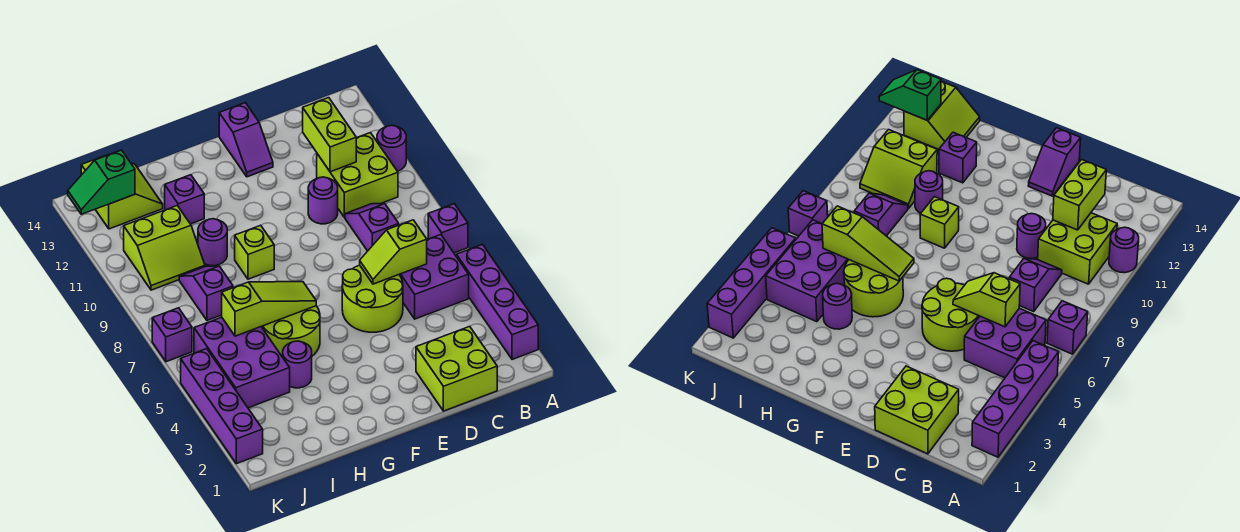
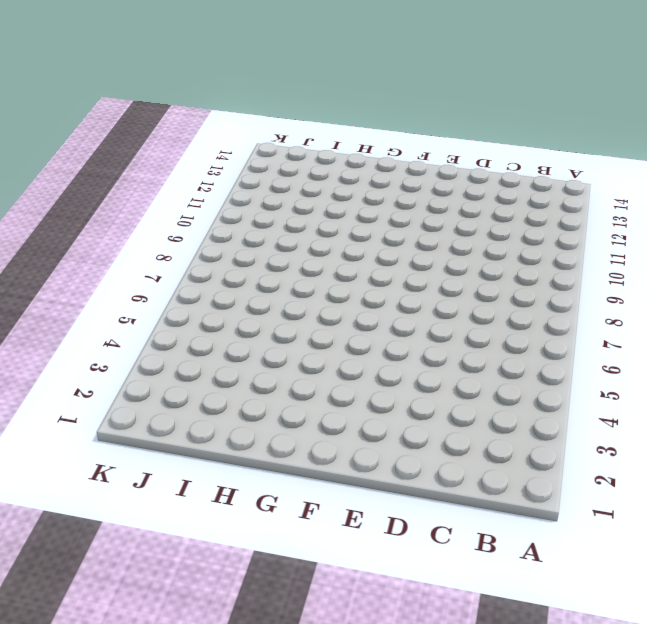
none -> purple brick A2:A5 level 1
none -> purple brick A7 level 1
none -> purple round brick A11 level 1

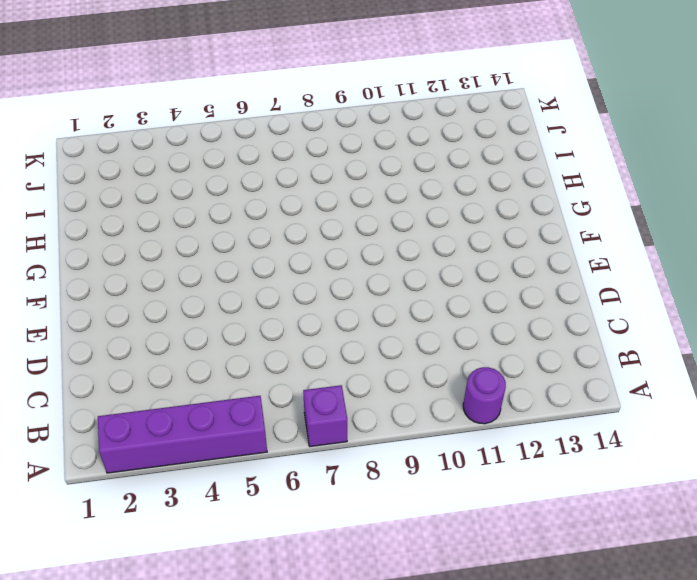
none -> purple brick B5:C6 level 1
none -> lime brick B10:C11 level 1
none -> lime brick C1:D2 level 1

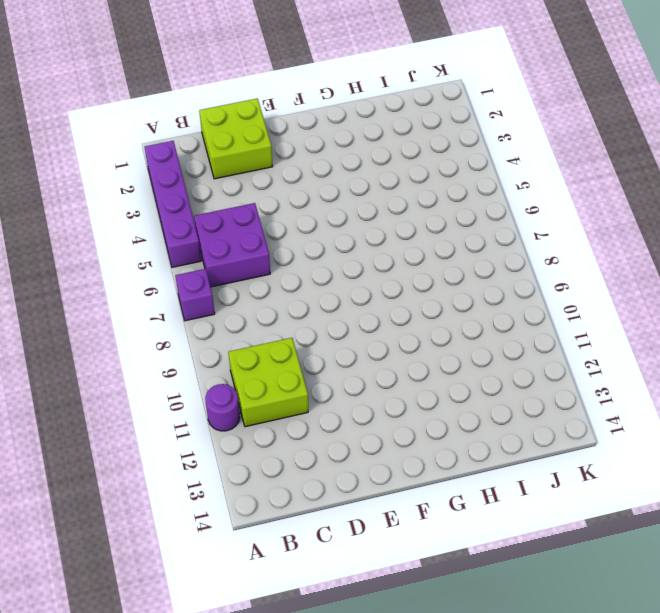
none -> purple slope C8:C9 level 1 top 8
none -> lime round brick D5:E6 level 1
none -> purple round brick D10 level 1

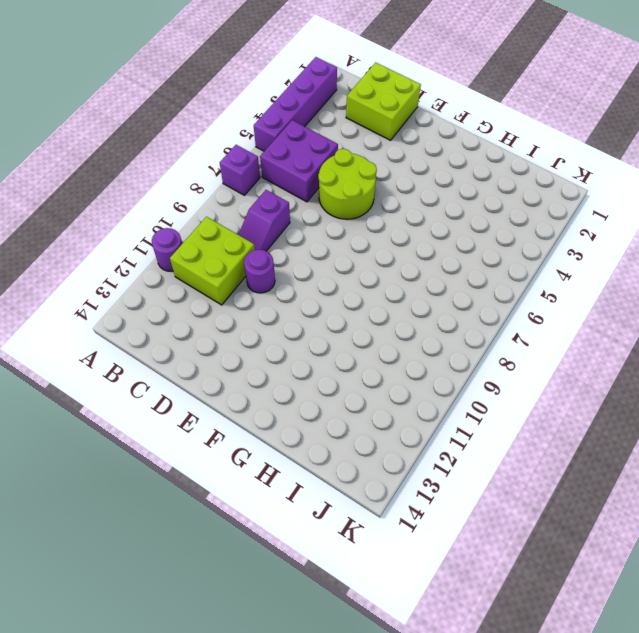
none -> purple slope E13:E14 level 1 top 14
none -> lime round brick G5:H6 level 1
none -> lime brick G9 level 1

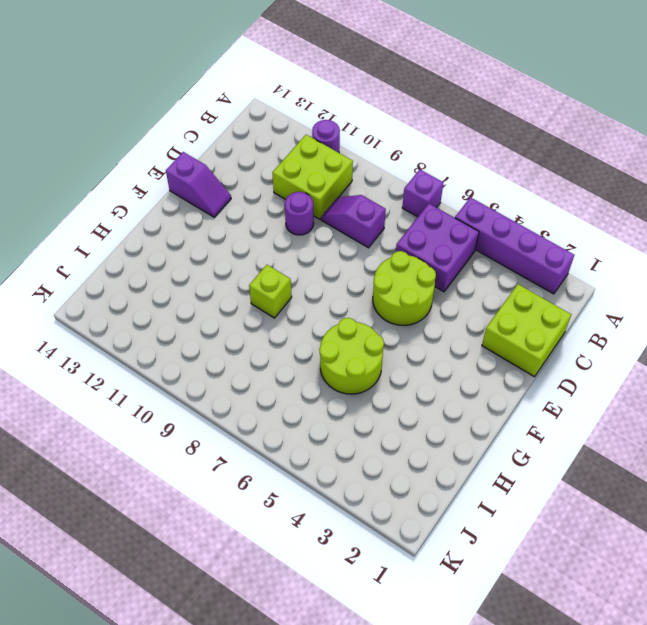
none -> purple round brick H4 level 1
none -> purple round brick H10 level 1
none -> purple brick H12 level 1

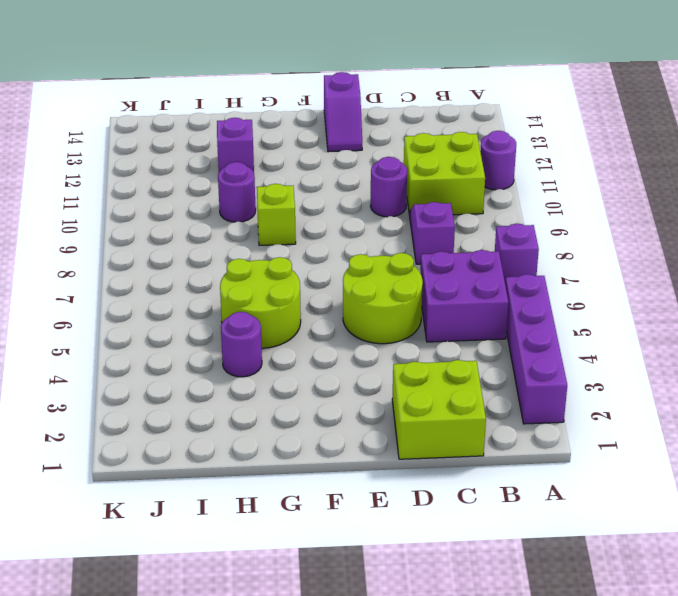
none -> purple brick I4:J6 level 1
none -> purple slope I8:I9 level 1 top 8
none -> lime slope I10:J11 level 1 top 11

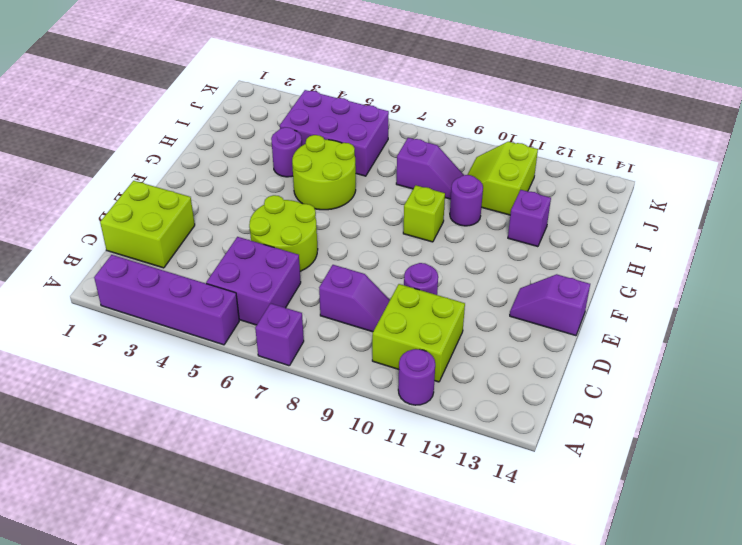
none -> lime slope I13:J14 level 1 top J
none -> purple brick K2:K5 level 1
none -> purple brick K7 level 1

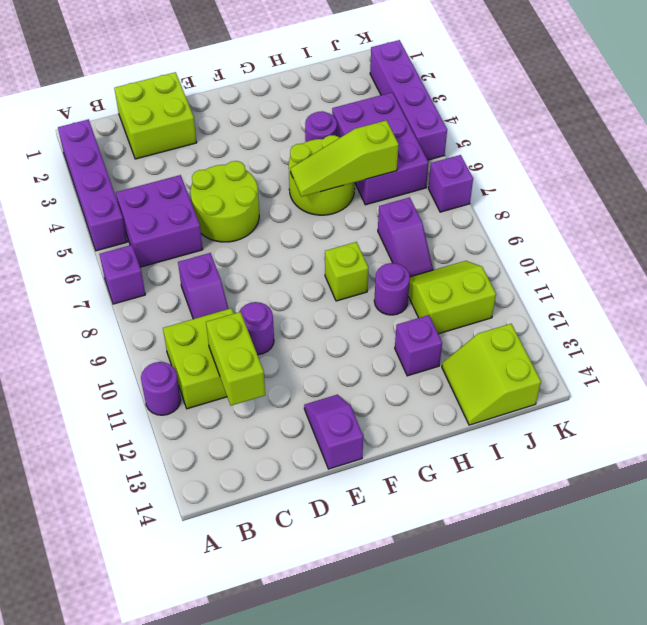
none -> lime slope C6:D6 level 2 top C
none -> green slope J13:K13 level 2 top J

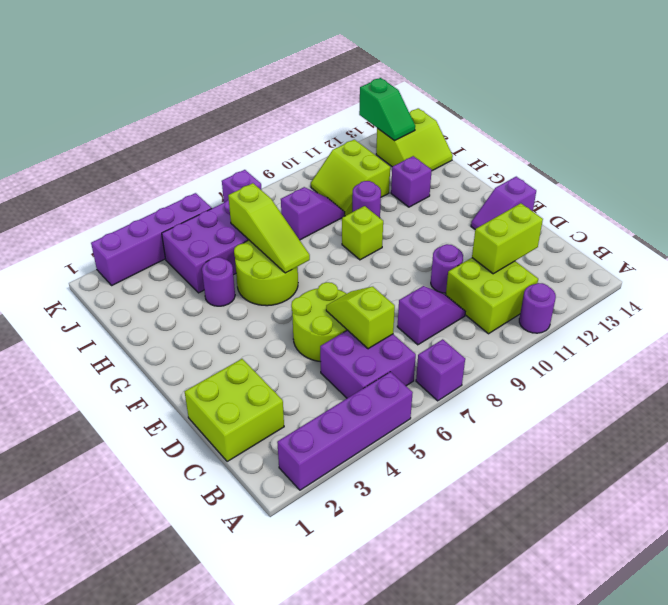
green slope J13:K13 level 2 top K -> green slope J13:K13 level 2 top J

